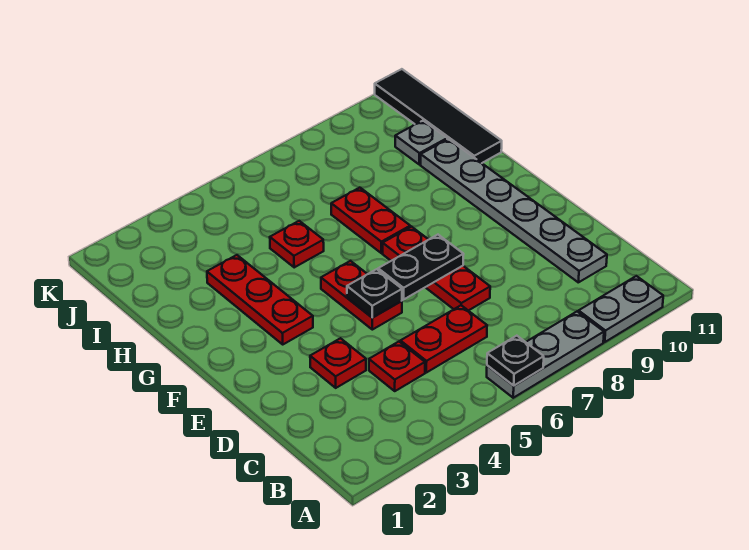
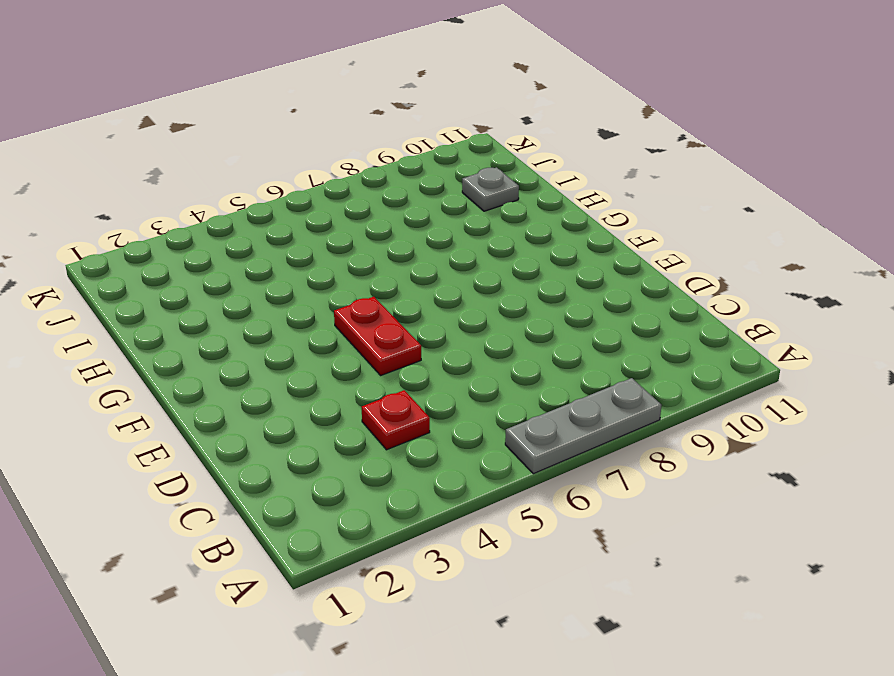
none -> grey plate A9:A10 level 1
none -> red plate C5:C6 level 1
none -> grey plate C10:H10 level 1

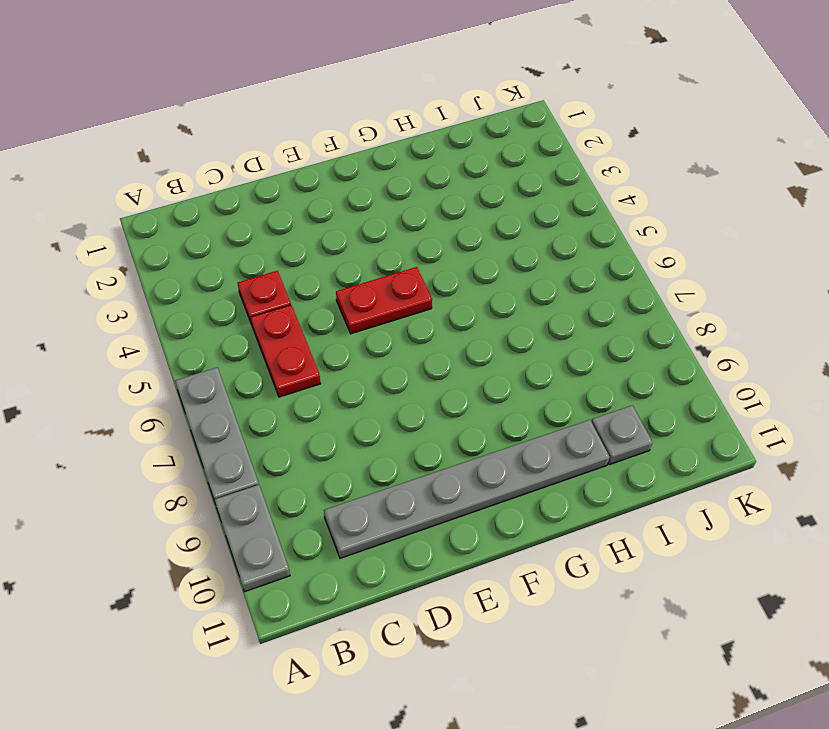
none -> red plate D3 level 1
none -> red plate D7:F7 level 1
none -> red plate F3:H3 level 1

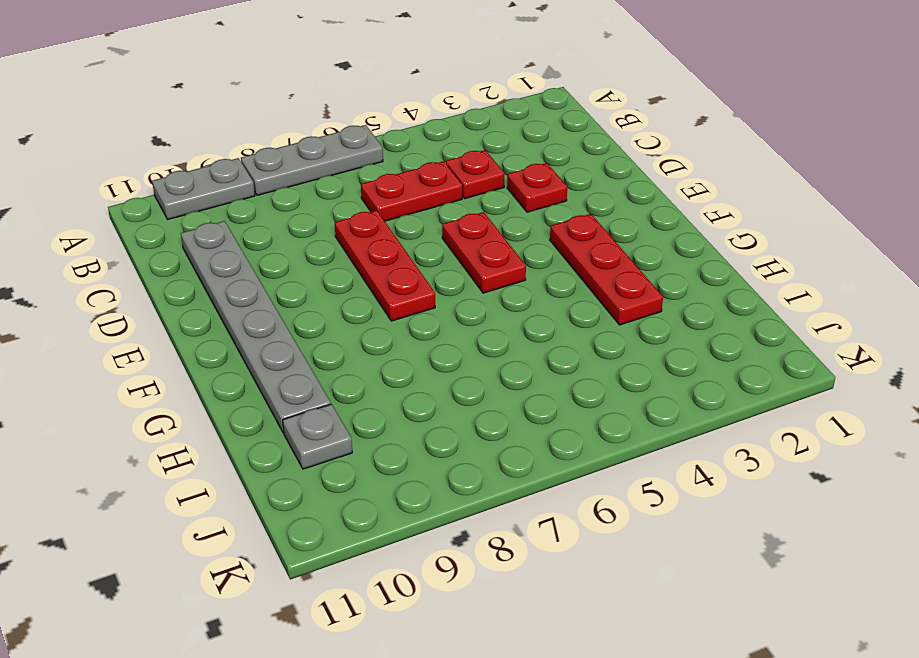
none -> red plate G7:H7 level 1
none -> red plate H5 level 1
none -> black tile H11:K11 level 1

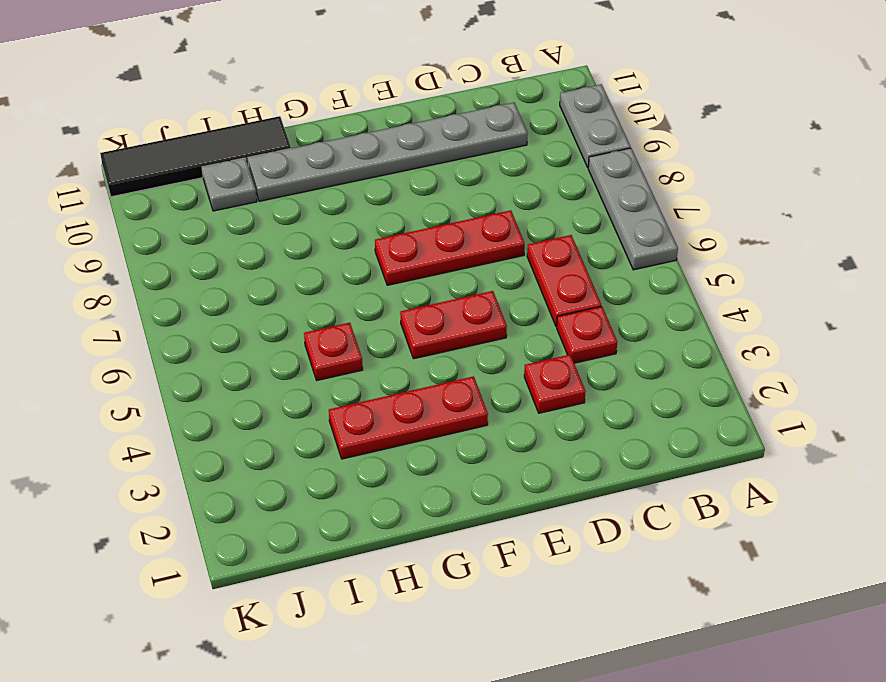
none -> red plate G7:H7 level 1
none -> black plate A6 level 2
none -> black plate E5 level 2

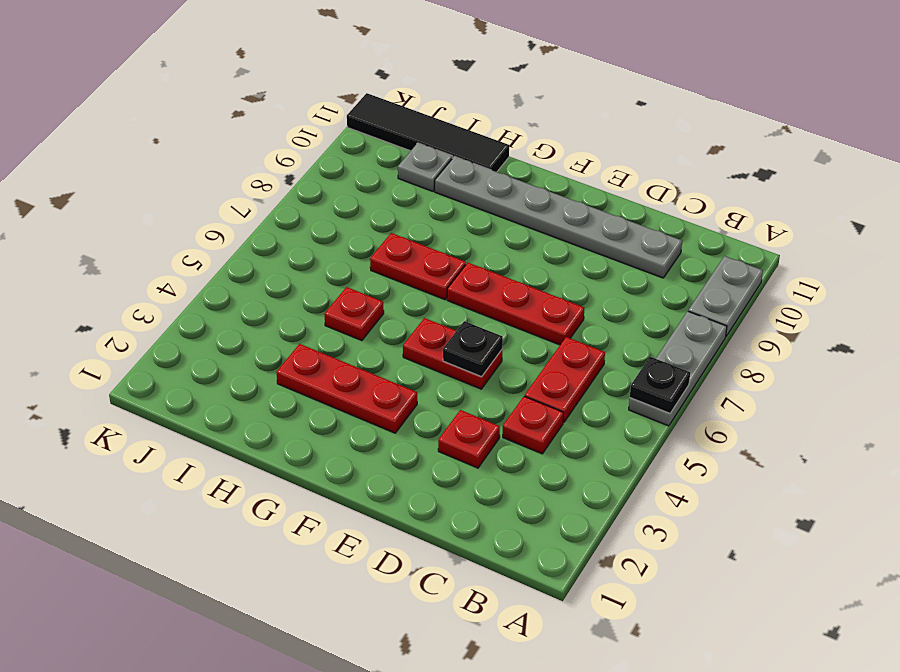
none -> black plate E6:E7 level 2

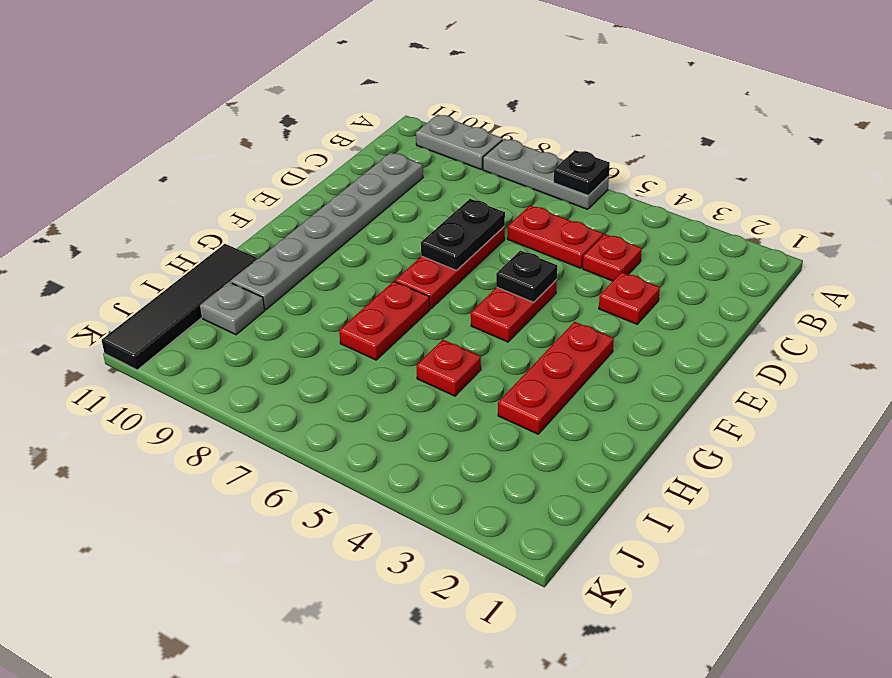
black plate D7:E7 level 2 -> black plate E6:E7 level 2

